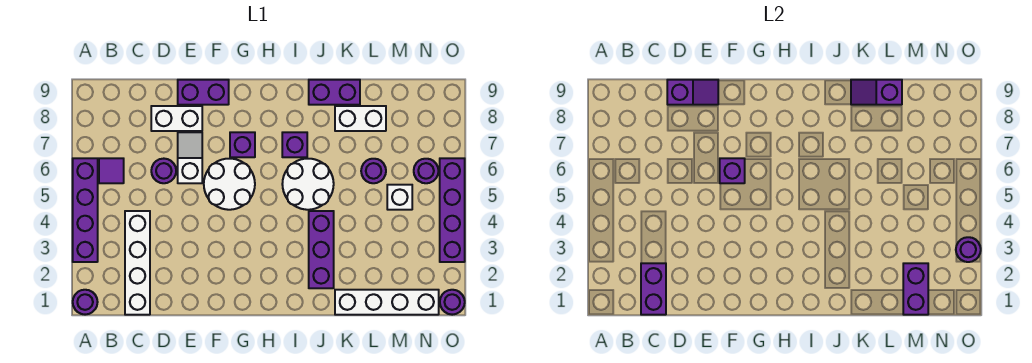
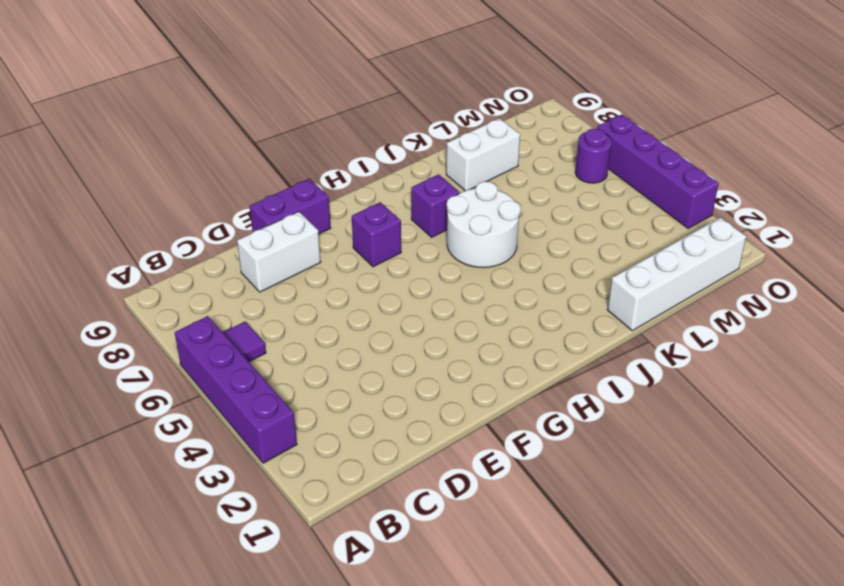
none -> purple round brick A1 level 1
none -> white brick C1:C4 level 1
none -> purple round brick D6 level 1

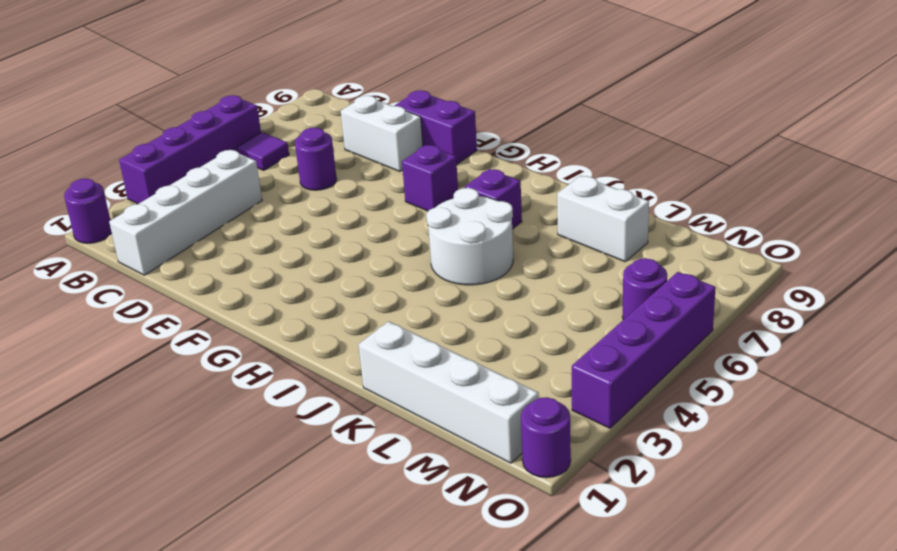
none -> white slope E6:E7 level 1 top 6
none -> white round brick F5:G6 level 1
none -> purple brick J2:J4 level 1

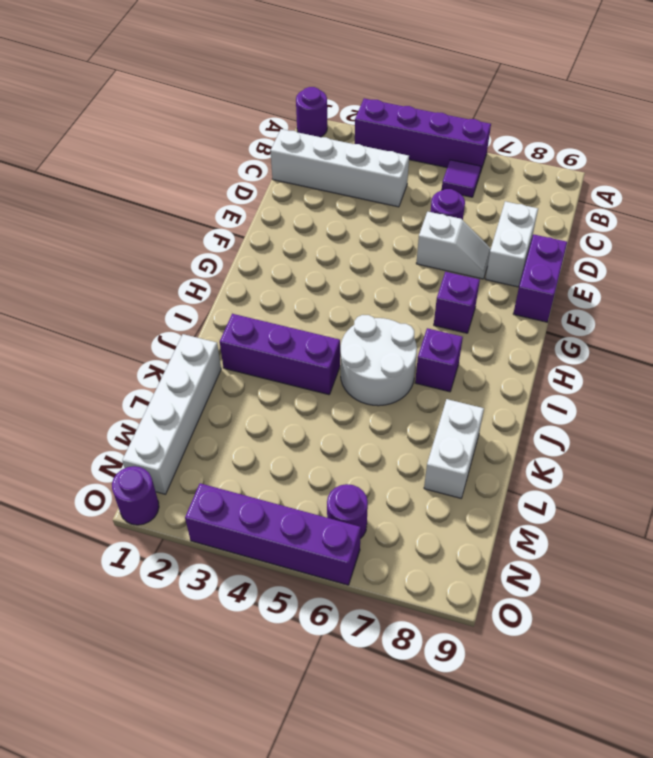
none -> white round brick F5:G6 level 1
none -> purple brick J9:K9 level 1
none -> purple round brick L6 level 1

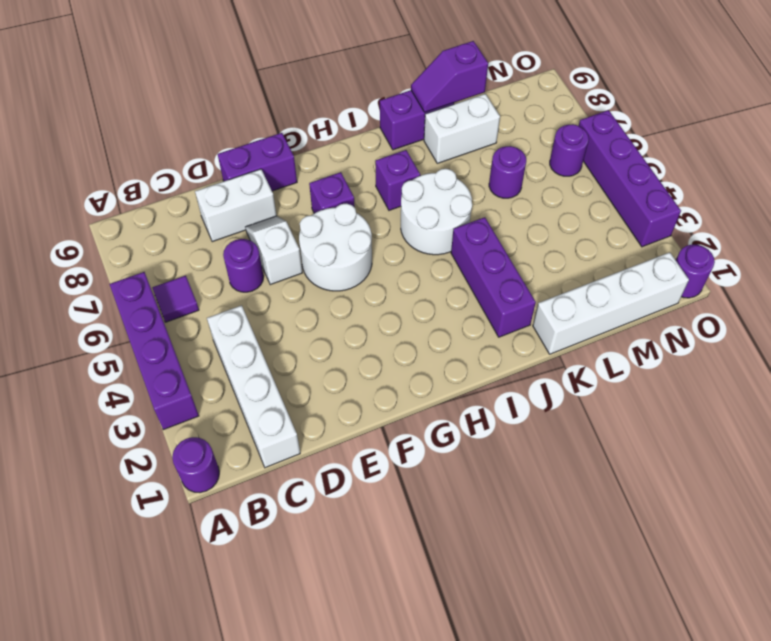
none -> white brick M5 level 1
none -> purple brick C1:C2 level 2
none -> purple slope D9:E9 level 2 top D

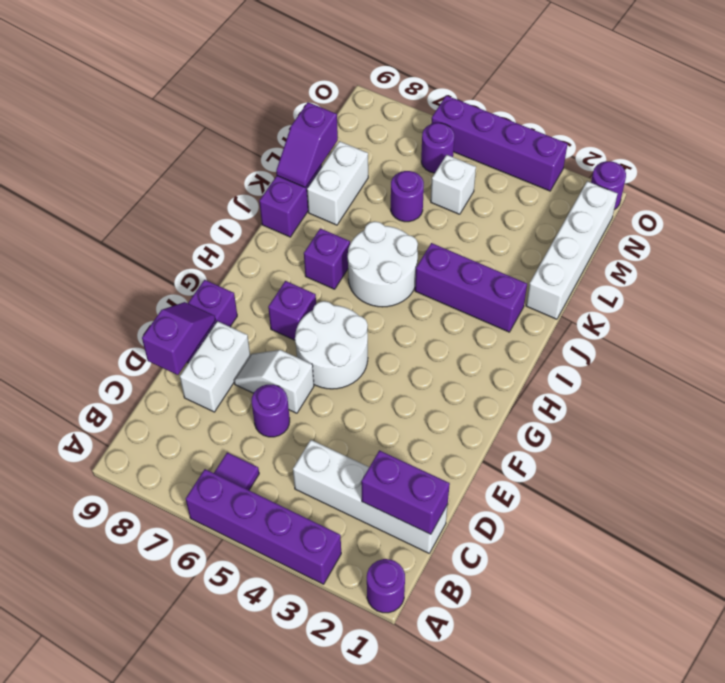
none -> purple brick F6 level 2
none -> purple brick M1:M2 level 2
none -> purple round brick O3 level 2

